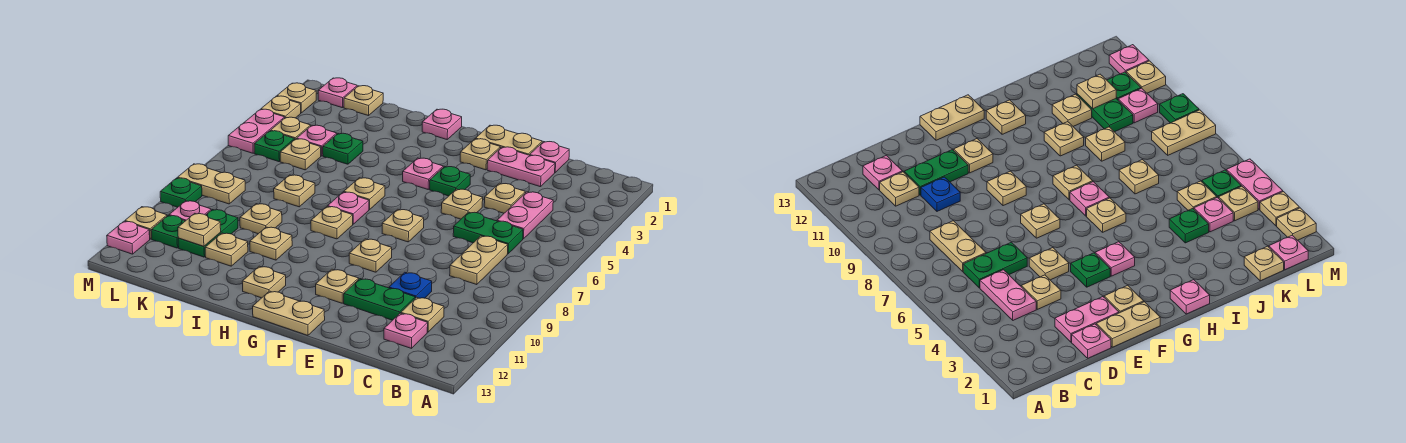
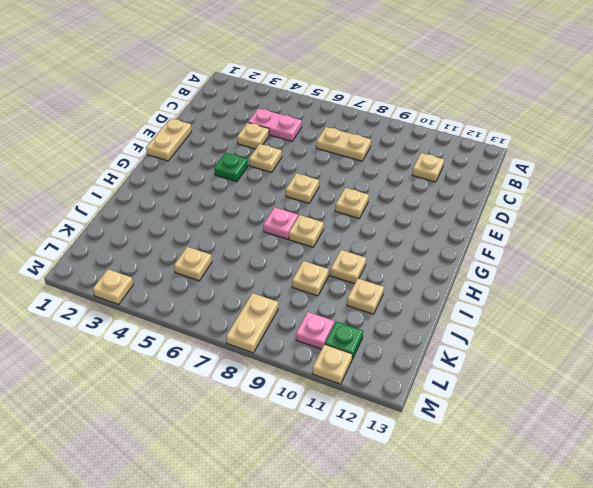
none -> green plate C6:D6 level 1
none -> pink plate C12 level 1
none -> pink plate D1 level 1
none -> pink plate D2:E2 level 1

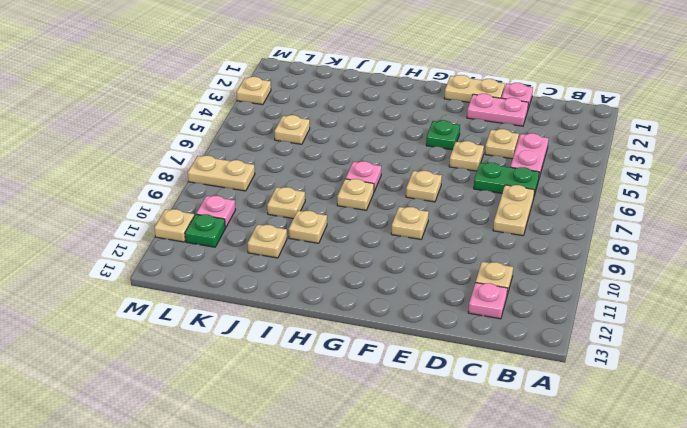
none -> blue plate D10 level 1
none -> green plate D11:E11 level 1
none -> tan plate F2 level 1
none -> tan plate F11 level 1

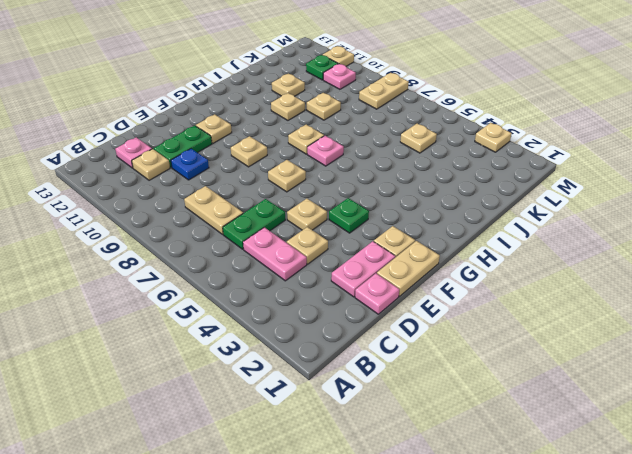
none -> tan plate F13:G13 level 1
none -> pink plate G4 level 1
none -> pink plate H1 level 1
none -> tan plate H6 level 1

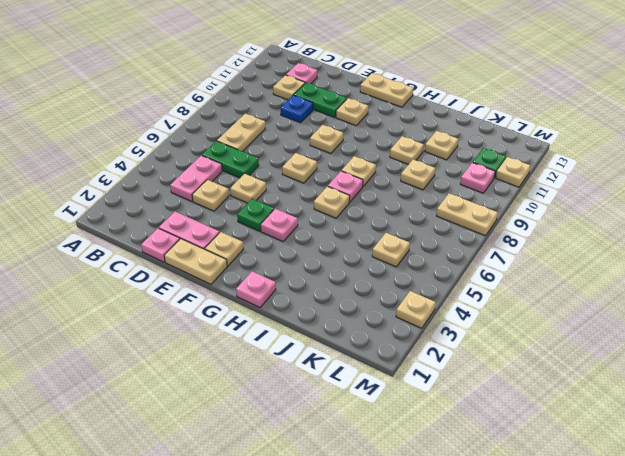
none -> tan plate H12 level 1
none -> green plate J4 level 1
none -> tan plate J7 level 1
none -> tan plate K1 level 1

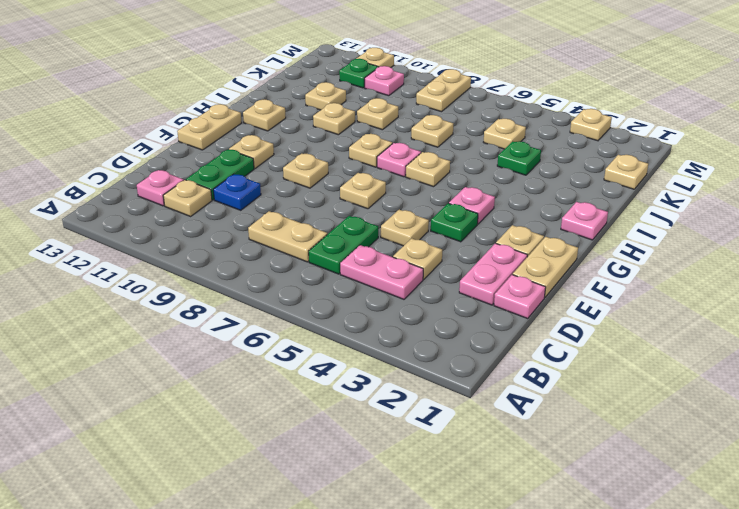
none -> pink plate K4 level 1
none -> green plate K10:K11 level 1
none -> pink plate L1 level 1
none -> tan plate L4 level 1

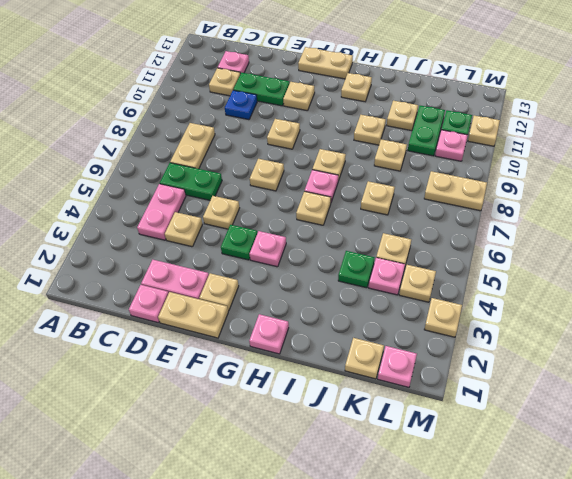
none -> green plate L5 level 1
none -> tan plate M2 level 1
none -> pink plate M4:M5 level 1
none -> green plate M9 level 1

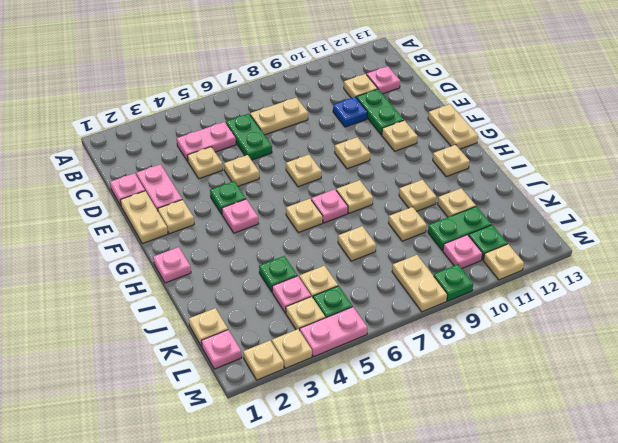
none -> pink plate M12 level 1
none -> tan plate K11 level 2

